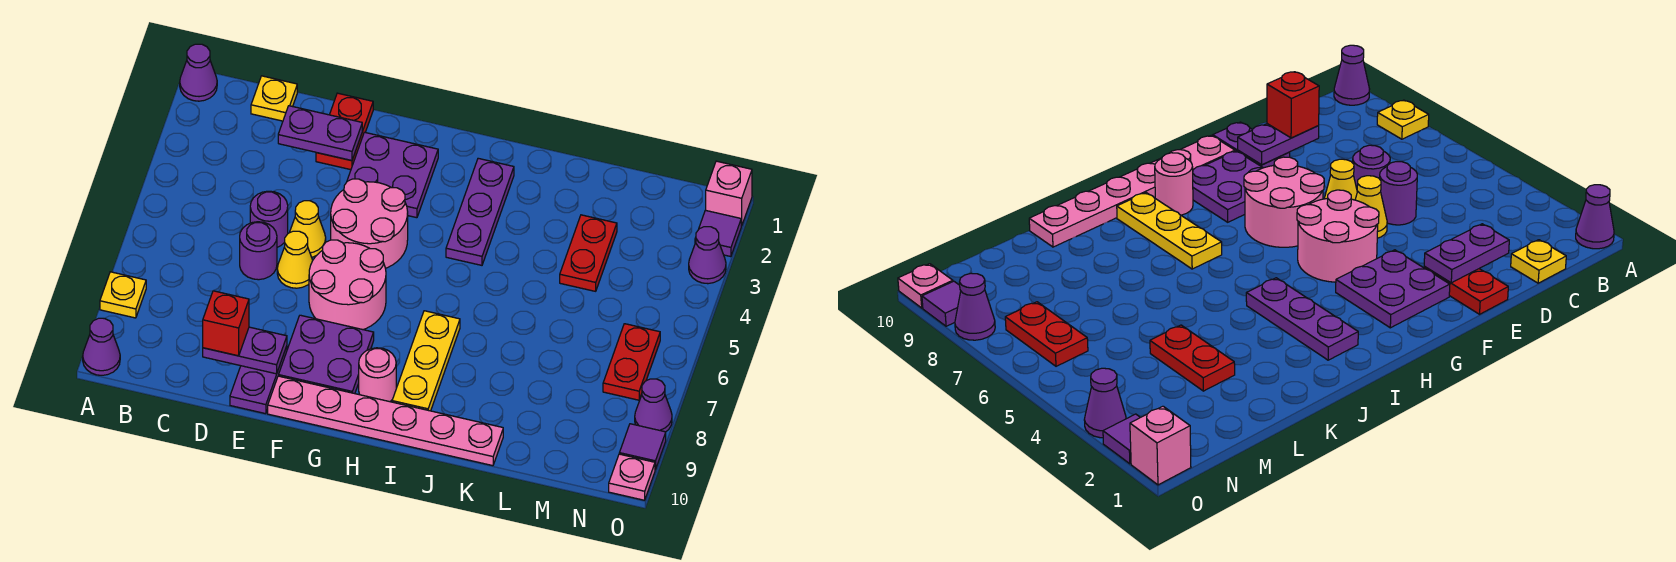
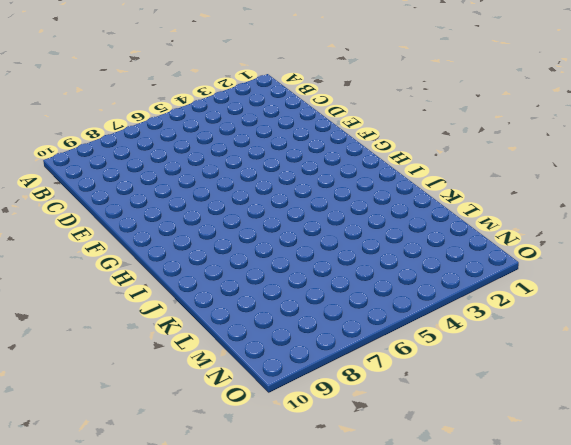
none -> purple cone A1 level 1
none -> yellow plate A8 level 1
none -> purple cone A10 level 1

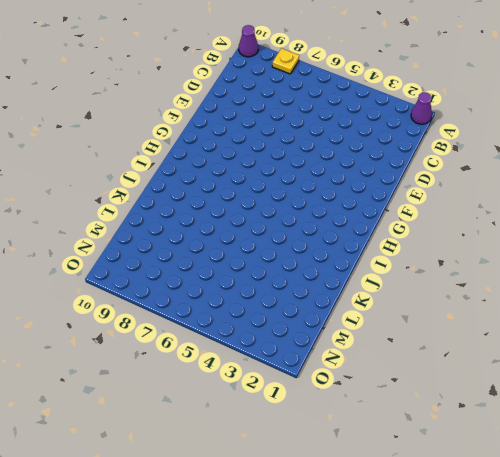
none -> yellow plate C1 level 1
none -> purple round brick D5 level 1
none -> purple round brick D6 level 1

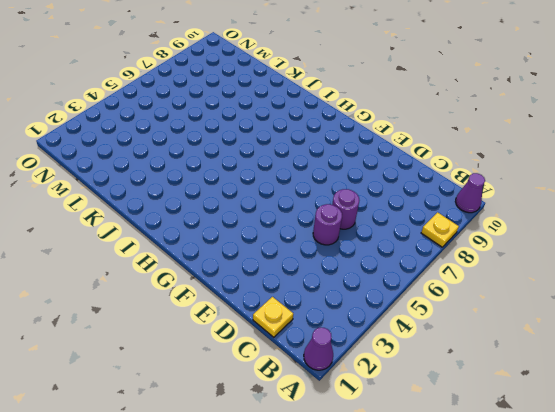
none -> red plate E1:E2 level 1
none -> yellow cone E5 level 1
none -> yellow cone E6 level 1

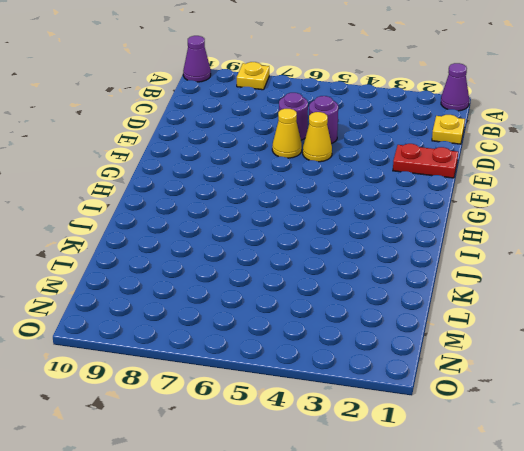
none -> purple plate E9:E10 level 1
none -> purple plate F2:G3 level 1
none -> pink round brick F4:G5 level 1

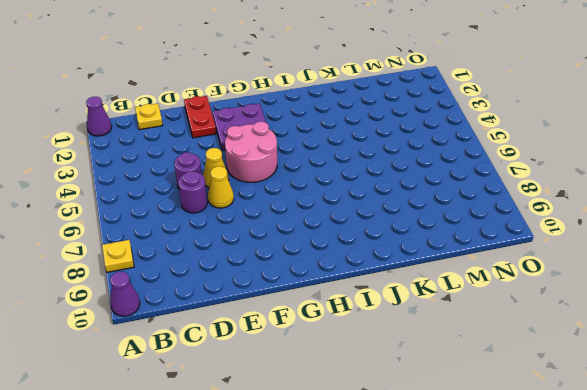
none -> purple plate E9:E10 level 1
none -> pink round brick F6:G7 level 1
none -> purple plate F8:G9 level 1

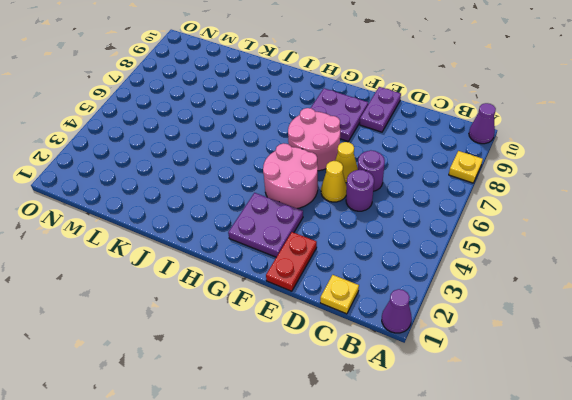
none -> pink plate F10:K10 level 1
none -> pink round brick H9 level 1
none -> purple plate I2:I4 level 1

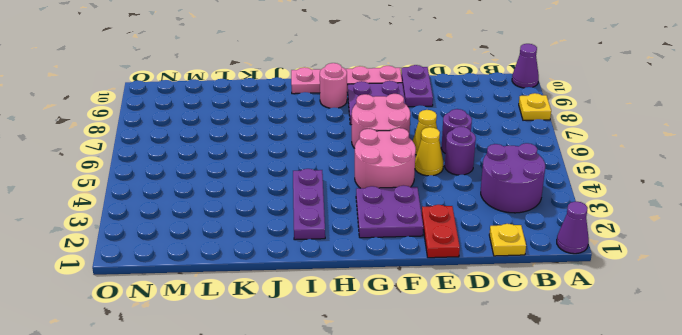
purple round brick B3:C4 level 1 -> none
pink plate F10:I10 level 1 -> pink plate F10:K10 level 1
none -> yellow plate I7:I9 level 1
none -> red plate L3:L4 level 1
none -> red plate N6:N7 level 1

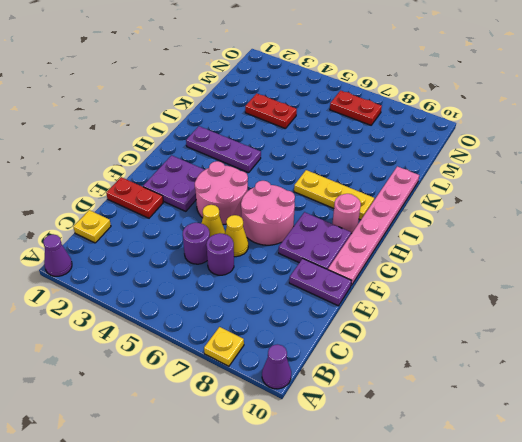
none -> pink brick O1 level 1
none -> purple tile O2 level 1
none -> purple cone O3 level 1

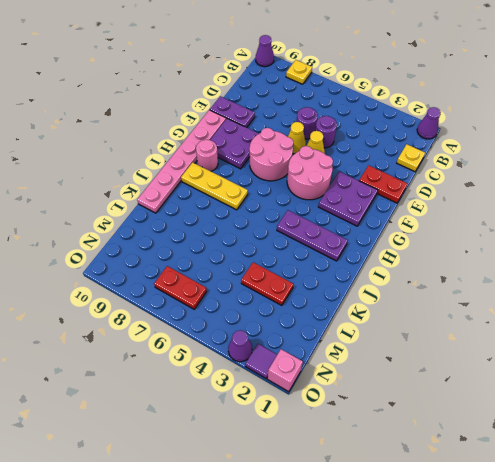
none -> purple cone O8 level 1
none -> purple tile O9 level 1
none -> pink plate O10 level 1

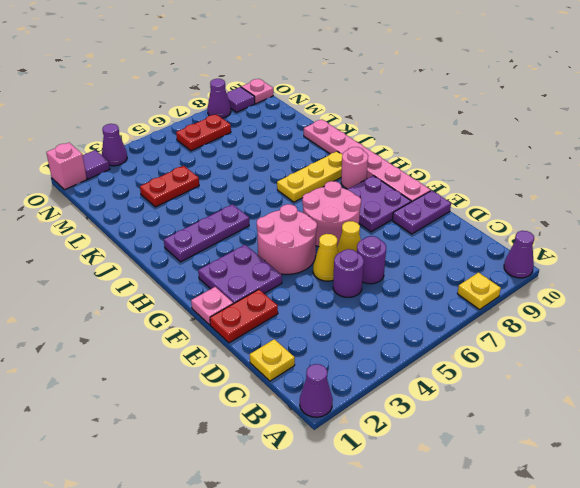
pink plate F1 level 1 -> none
none -> purple plate D2:E2 level 2
none -> purple plate D9:E9 level 2
none -> red brick D9 level 3

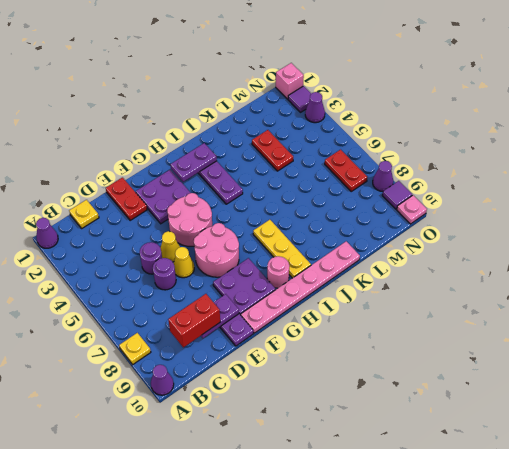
red brick C9:D9 level 3 -> red brick D9 level 3
purple plate H2:I2 level 2 -> purple plate D2:E2 level 2

